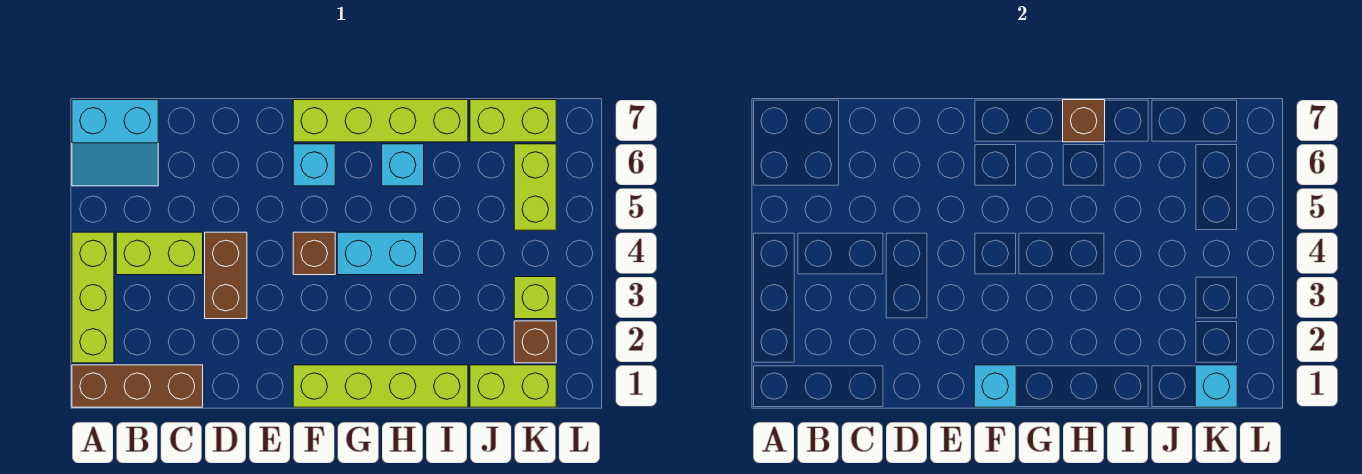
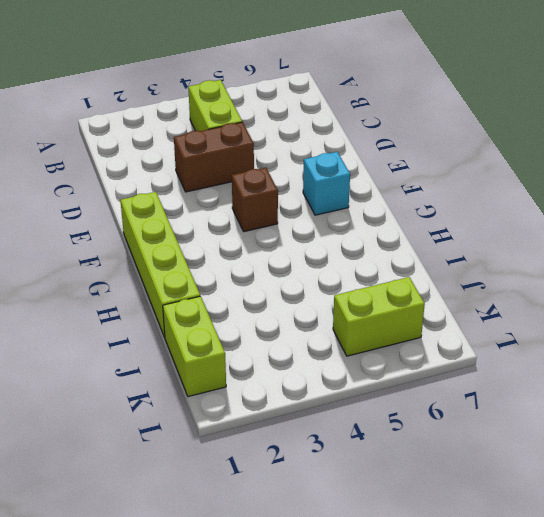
none -> brown brick A1:C1 level 1
none -> lime brick A2:A4 level 1
none -> cyan slope A6:B7 level 1 top 7

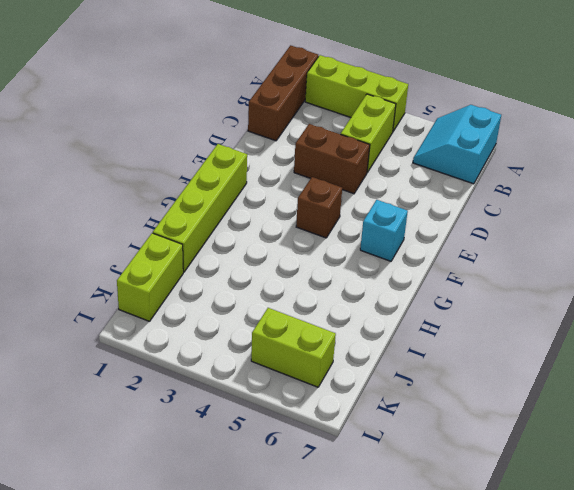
none -> lime brick F7:I7 level 1
none -> cyan brick G4:H4 level 1
none -> cyan brick H6 level 1

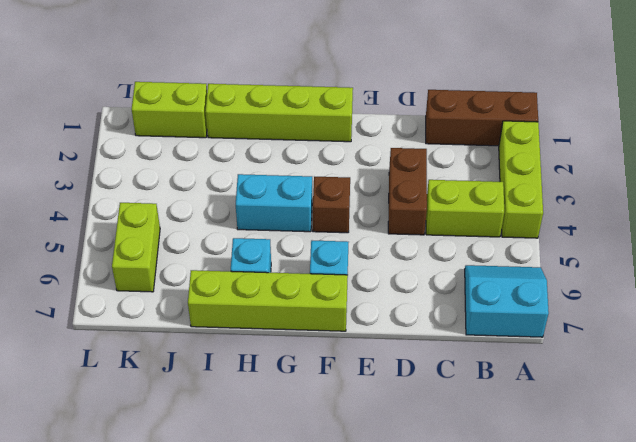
none -> lime brick J7:K7 level 1
none -> brown brick K2 level 1
none -> lime brick K3 level 1

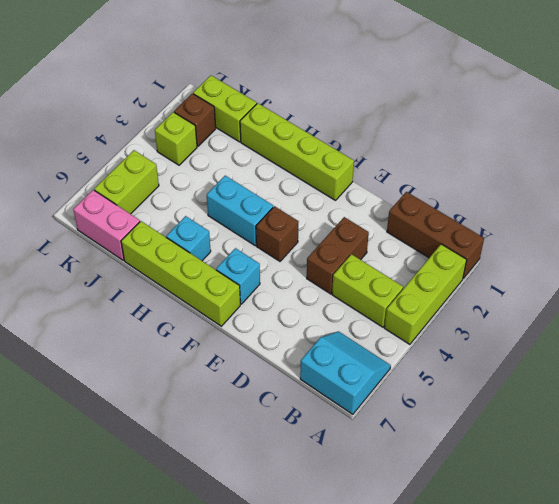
pink brick J7:K7 level 1 -> lime brick J7:K7 level 1
none -> cyan brick F1 level 2
none -> brown brick H7 level 2
none -> cyan brick K1 level 2

